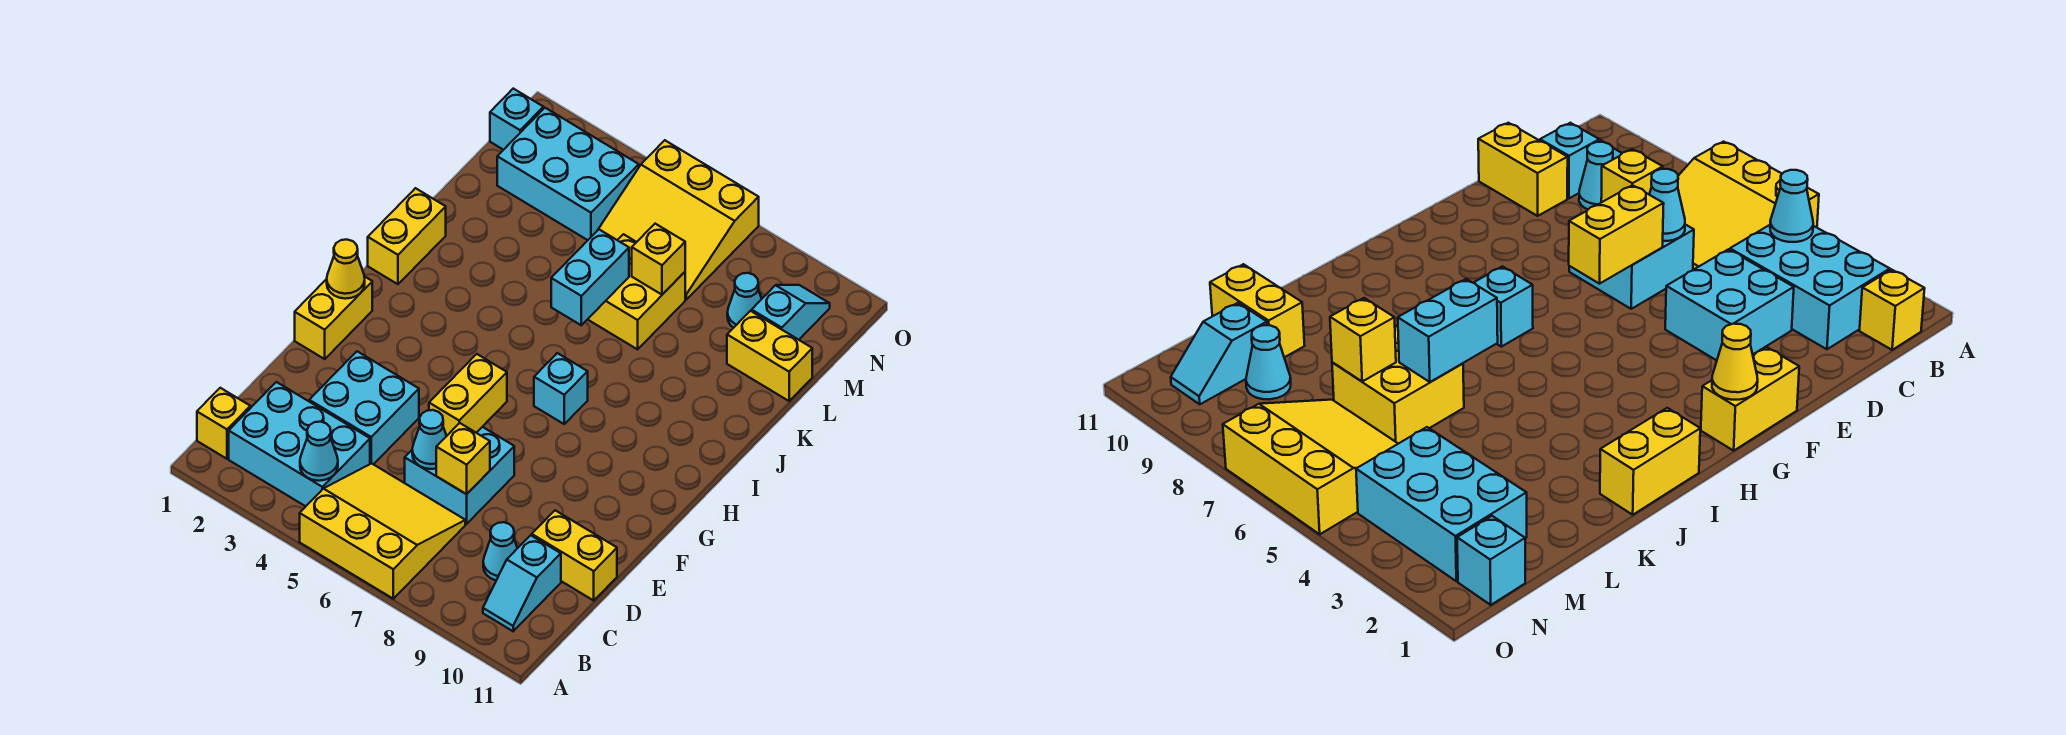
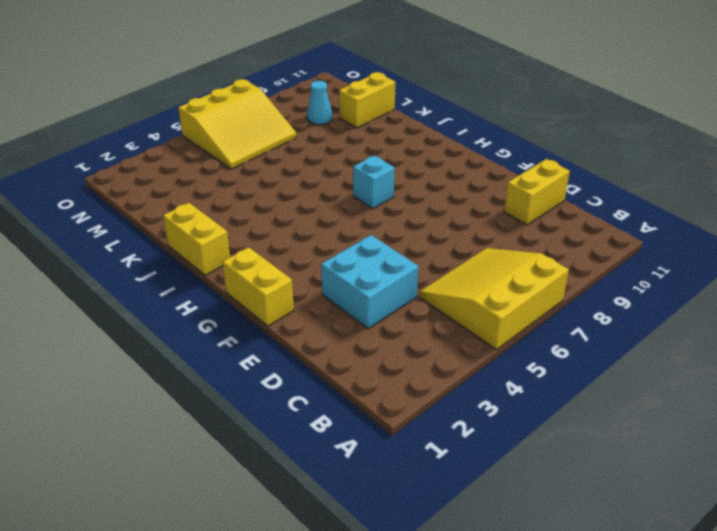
none -> yellow brick B1 level 1
none -> cyan brick B2:C4 level 1
none -> cyan slope B10:C10 level 1 top C

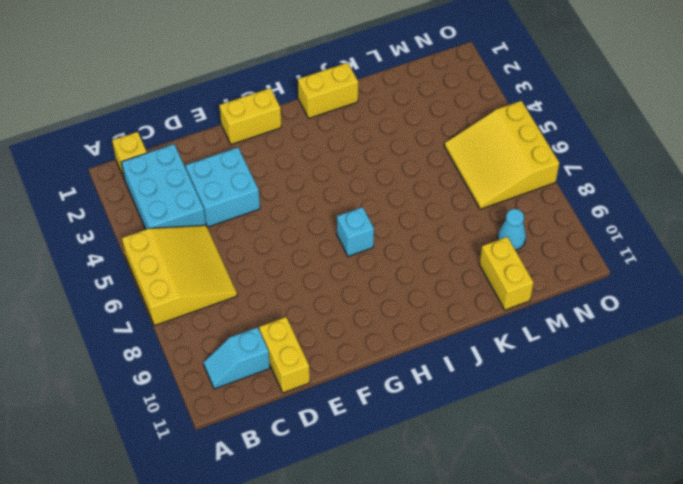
none -> cyan cone C9 level 1
none -> cyan brick D6:E7 level 1
none -> yellow brick K6:L7 level 1

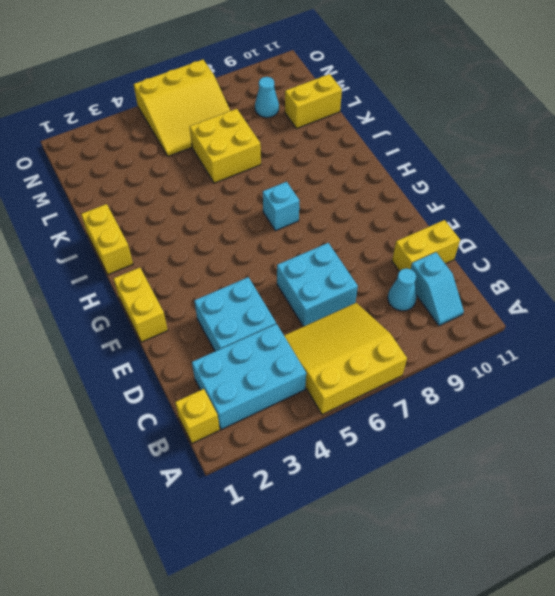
none -> cyan brick M2:N4 level 1
none -> cyan slope M10:N10 level 1 top M
none -> cyan brick N1 level 1

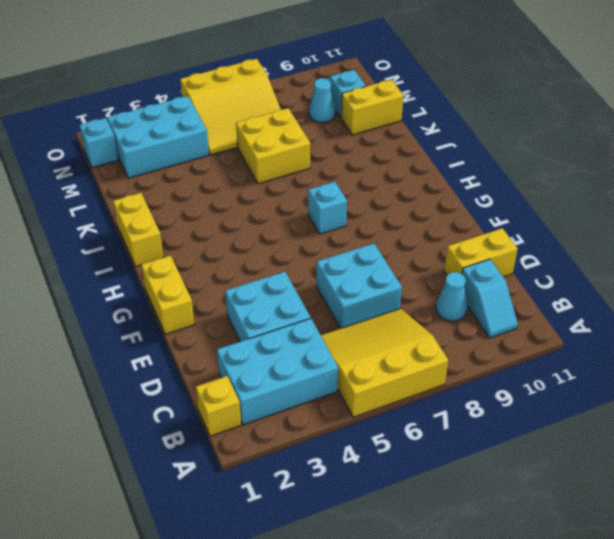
none -> cyan cone B4 level 2
none -> cyan cone D6 level 2
none -> yellow brick D7 level 2

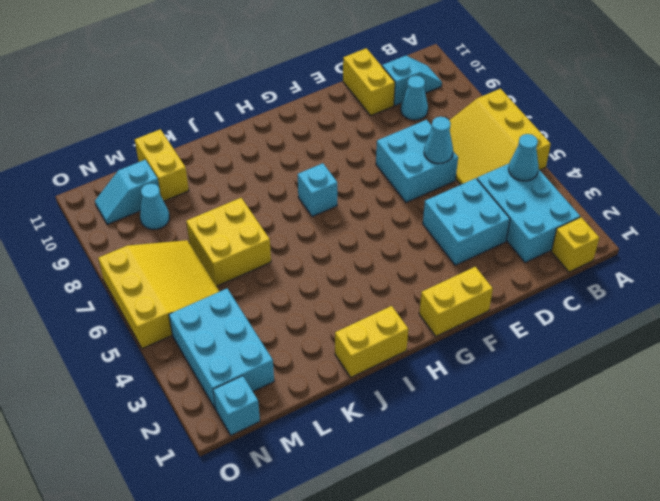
none -> yellow brick D7 level 2
none -> yellow brick E6:F6 level 2
none -> yellow cone G1 level 2

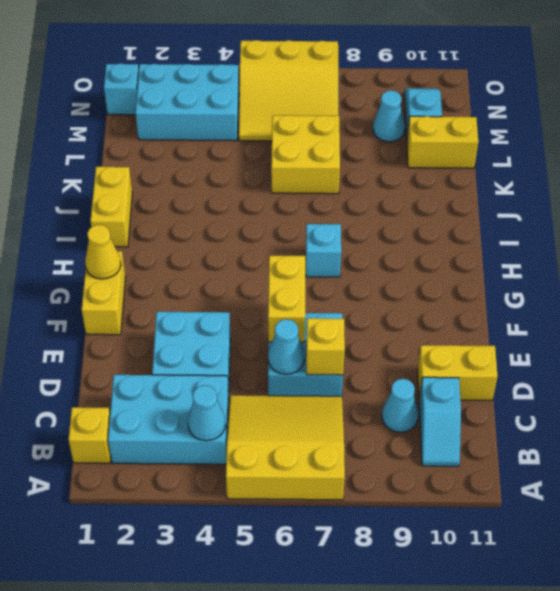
none -> cyan brick J6:K6 level 2
none -> yellow brick L7 level 2

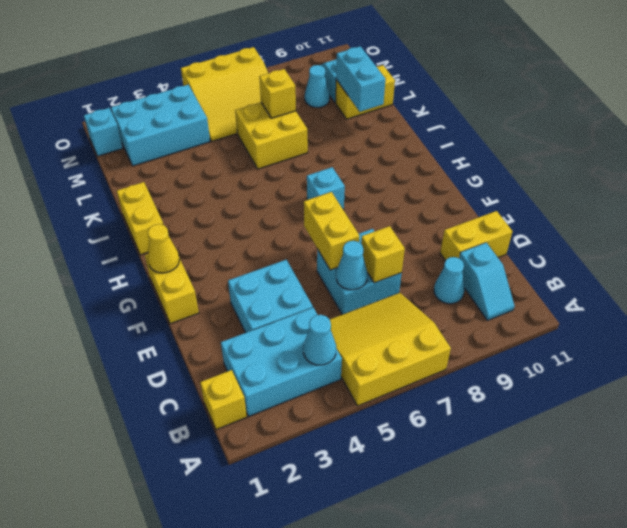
cyan brick K10:L10 level 2 -> cyan brick J6:K6 level 2

